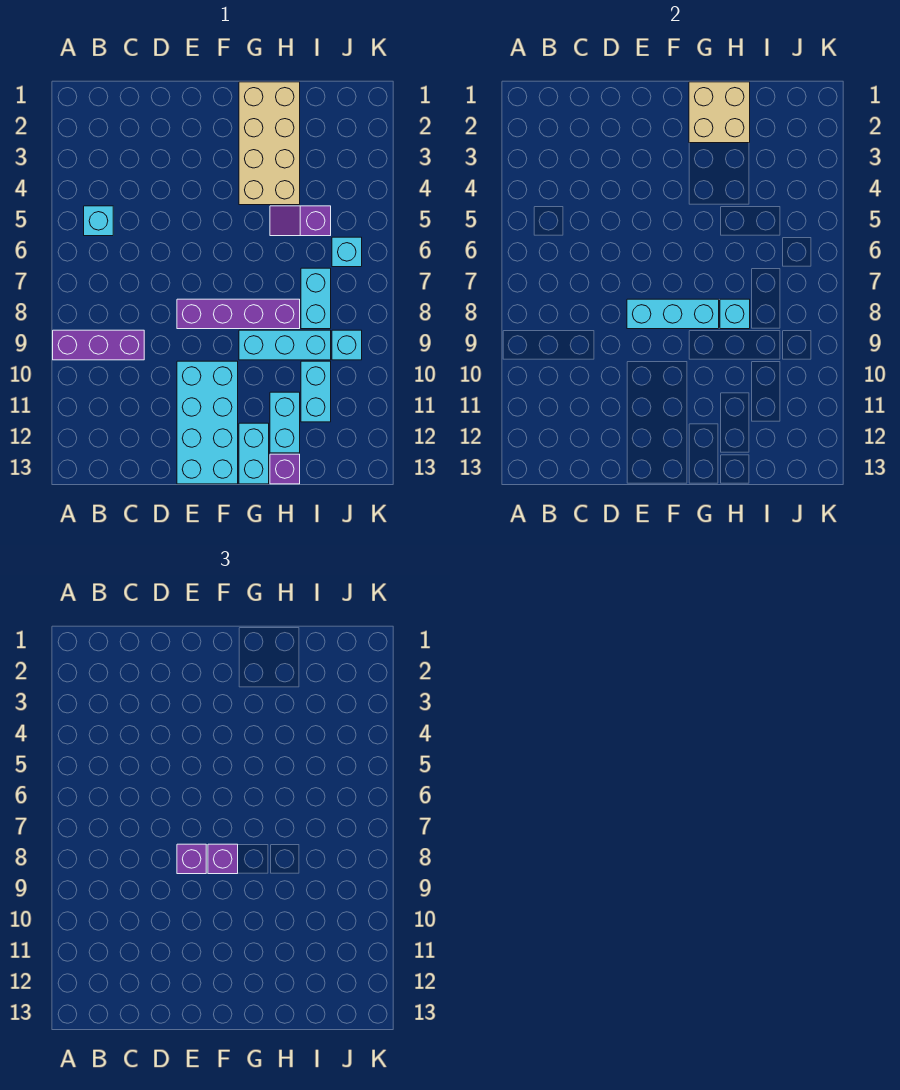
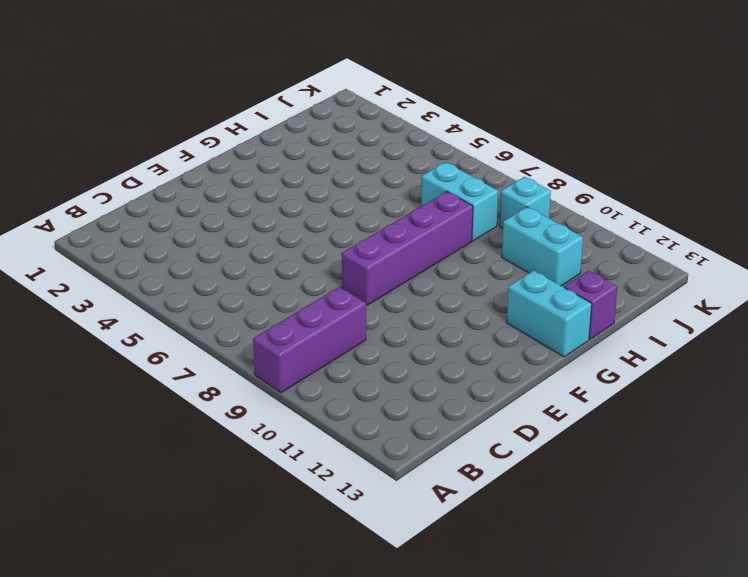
none -> cyan brick B5 level 1
none -> cyan brick E10:F13 level 1
none -> tan brick G1:H4 level 1

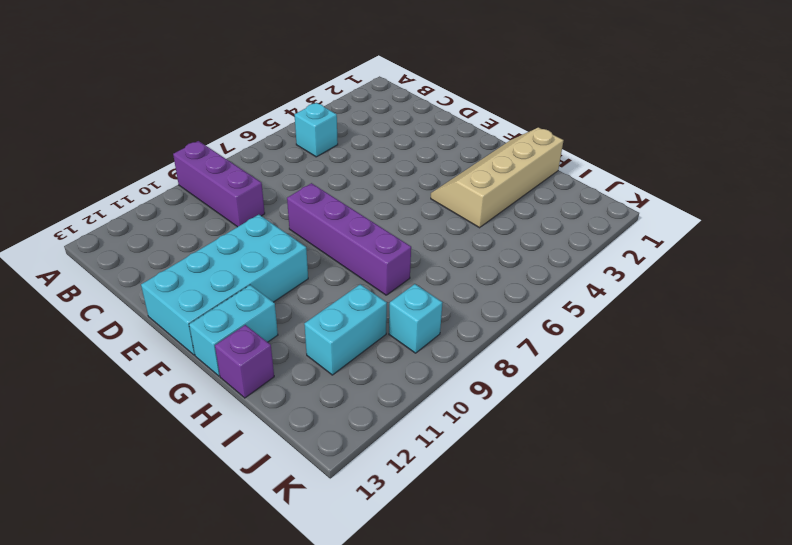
tan slope G1:H4 level 1 top H -> tan brick G1:H4 level 1
none -> cyan brick G9:I9 level 1
none -> purple slope H5:I5 level 1 top I
none -> cyan brick H11:H12 level 1

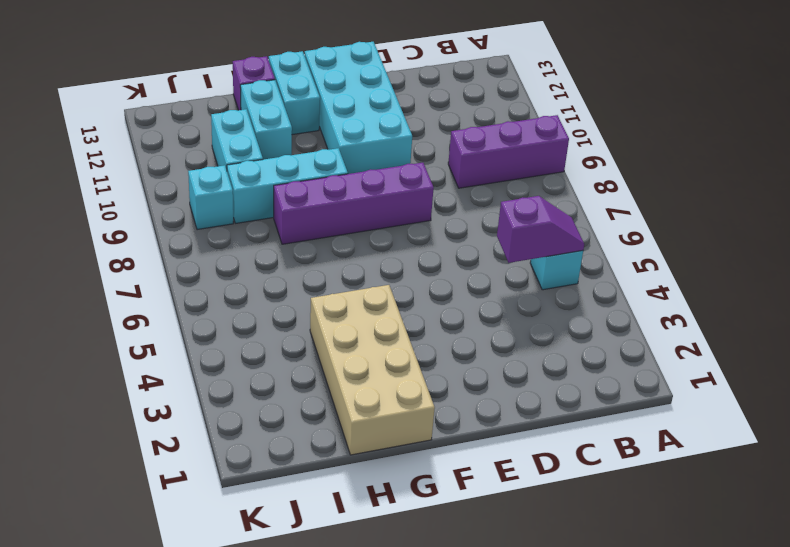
purple slope B5:C5 level 2 top C -> purple slope H5:I5 level 1 top I
none -> cyan brick I7:I8 level 1
none -> cyan brick J6 level 1
none -> cyan brick E8:G8 level 2

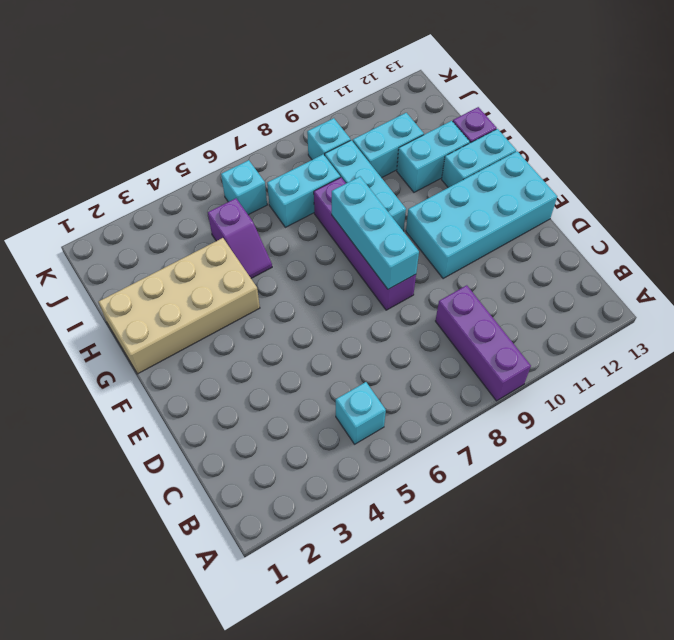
none -> tan brick G1:H2 level 2
none -> cyan brick H8 level 2
none -> purple brick E8 level 3

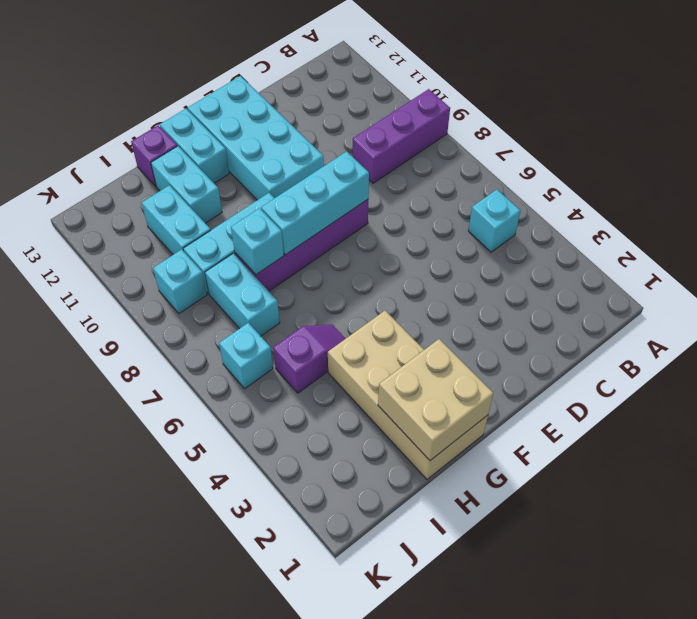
none -> purple brick E8 level 3
none -> purple brick F8 level 3

